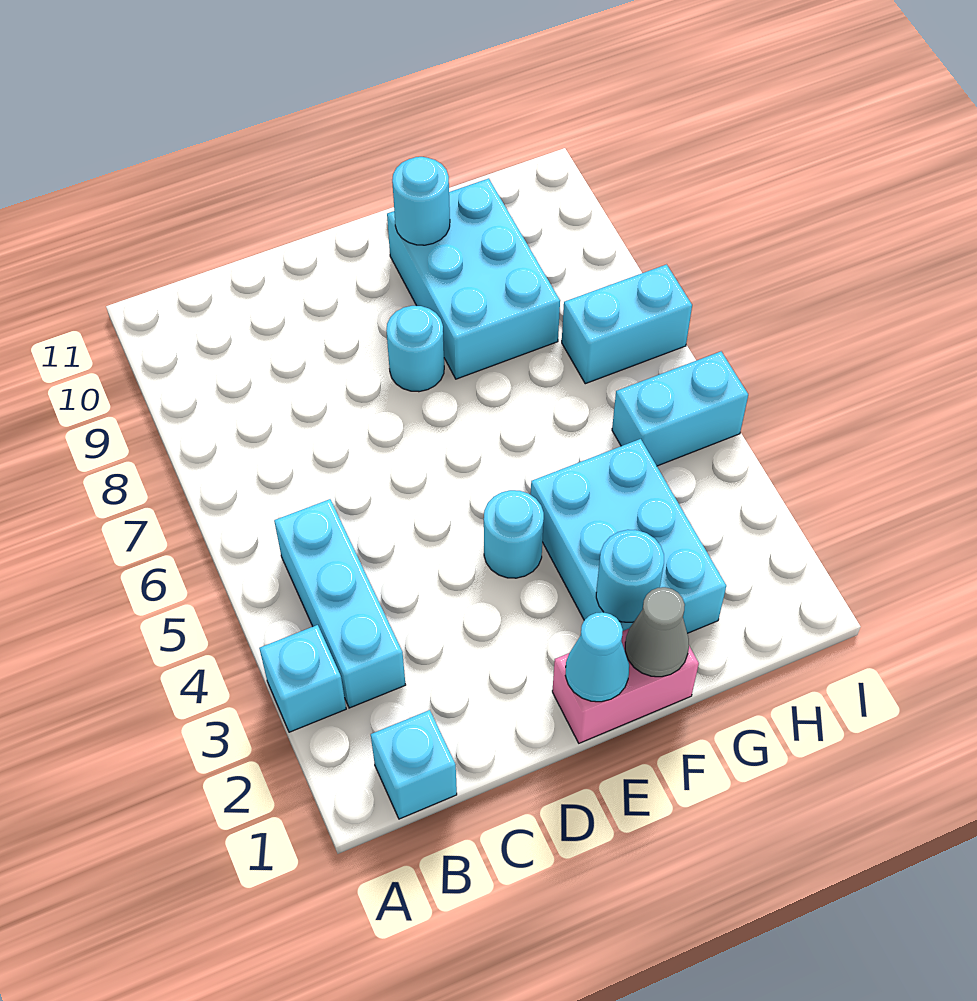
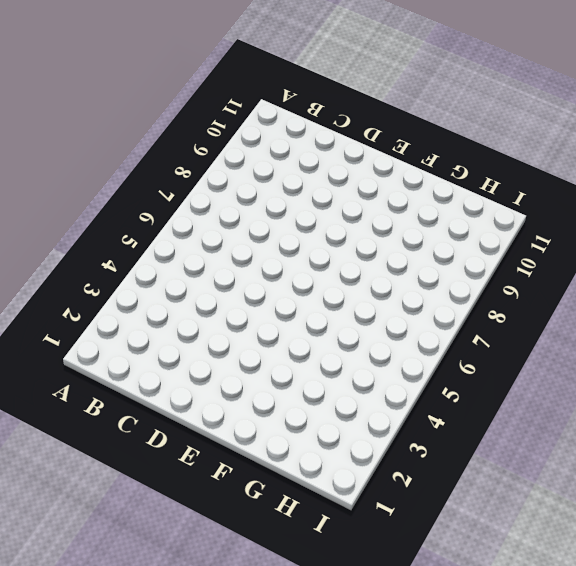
none -> cyan brick A3 level 1
none -> cyan brick B1 level 1
none -> cyan brick B3:B5 level 1

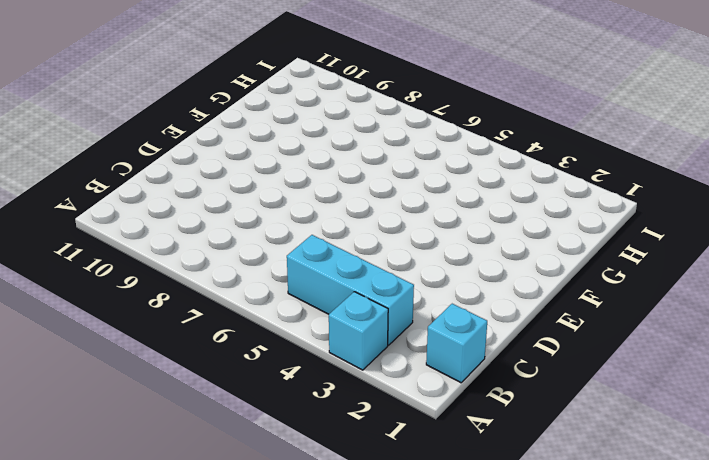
none -> pink brick E1:F1 level 1
none -> cyan round brick E4 level 1
none -> cyan round brick E8 level 1

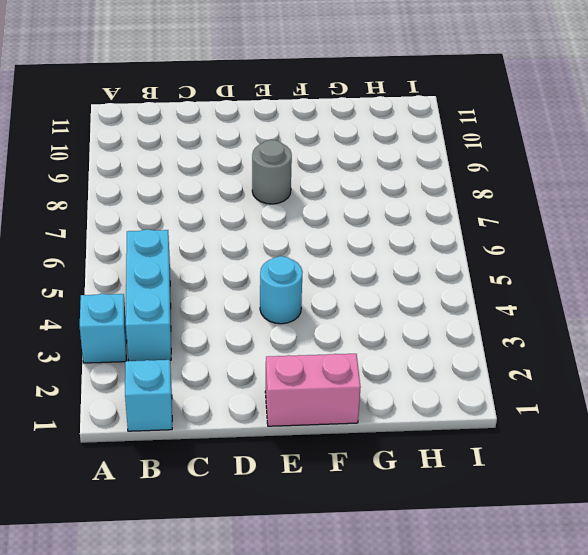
grey round brick E8 level 1 -> cyan round brick E8 level 1
none -> cyan brick F2:G4 level 1
none -> cyan brick F8:G10 level 1
none -> cyan brick H5:I5 level 1

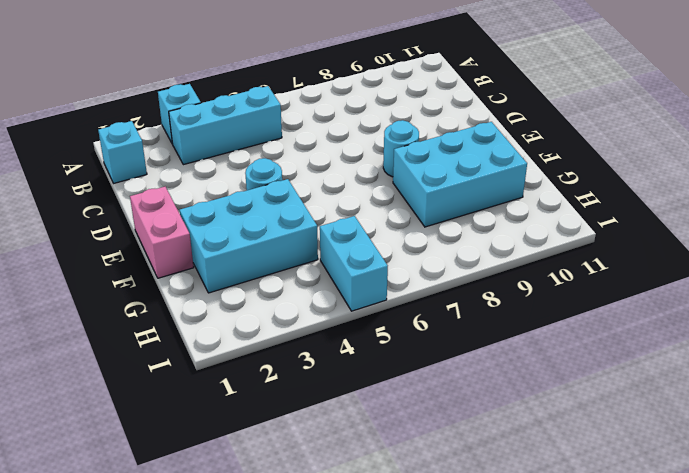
none -> cyan brick H7:I7 level 1
none -> cyan cone E1 level 2
none -> grey cone F1 level 2

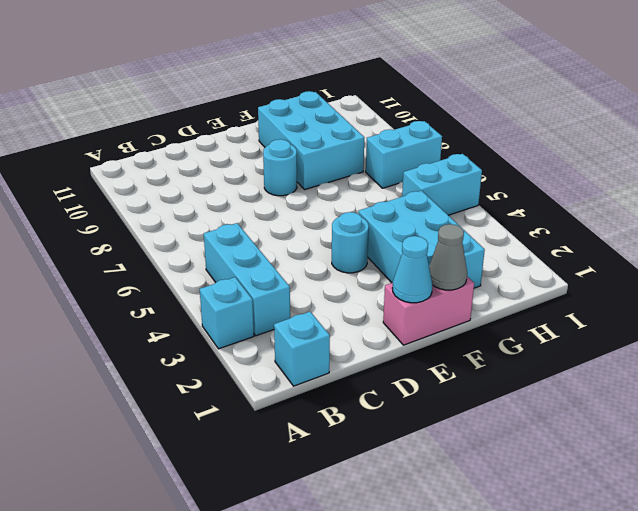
none -> cyan round brick F2 level 2
none -> cyan round brick F10 level 2

